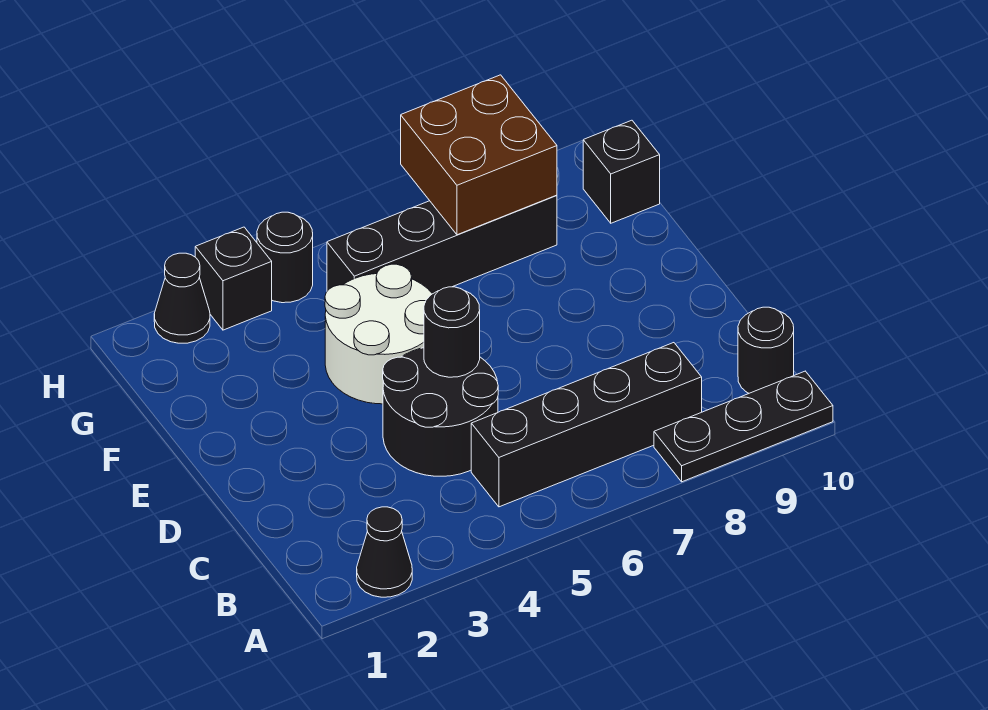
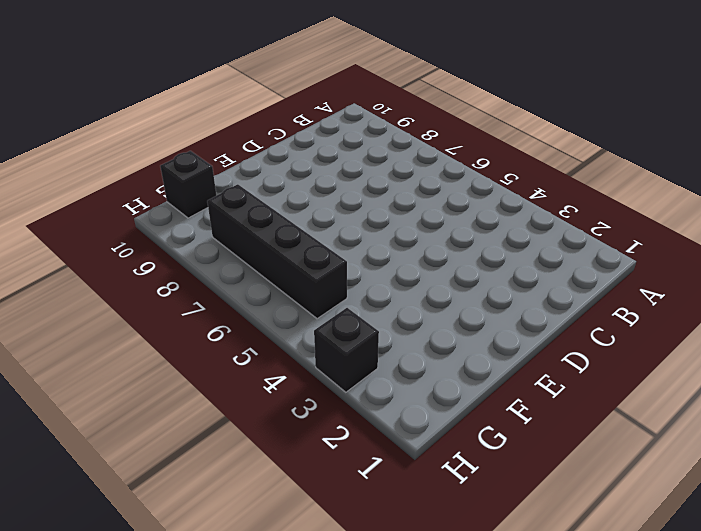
none -> black cone A2 level 1
none -> black plate A8:A10 level 1
none -> black brick B5:B8 level 1

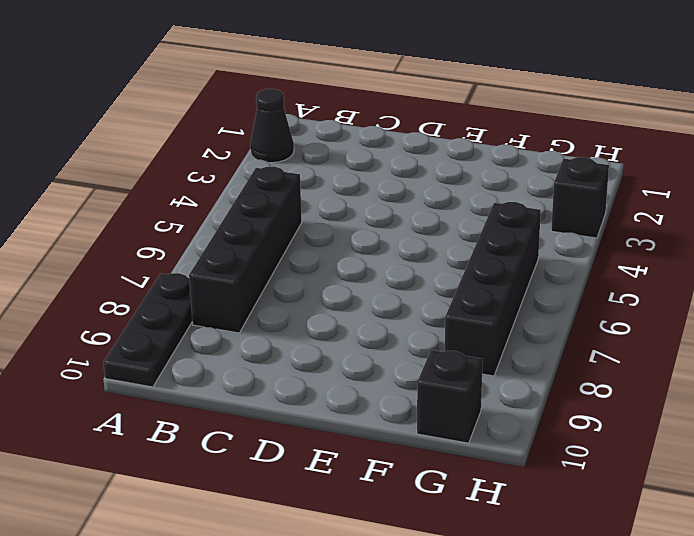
none -> black round brick B10 level 1
none -> black round brick C4:D5 level 1
none -> white round brick E4:F5 level 1

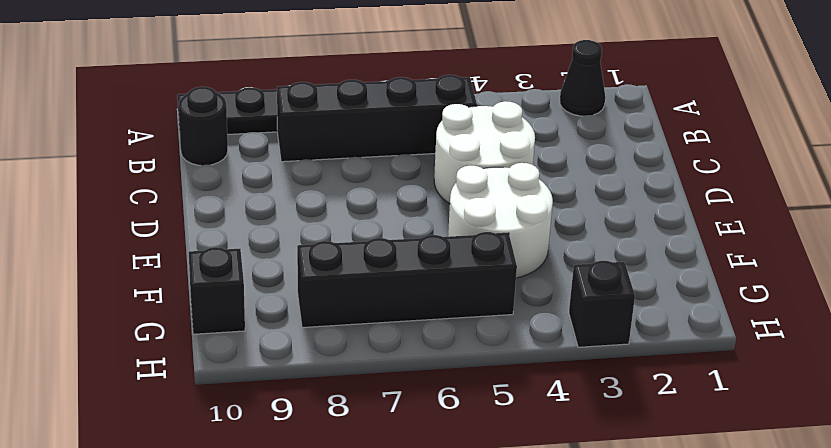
white round brick C4:D5 level 1 -> black round brick C4:D5 level 1
none -> black cone H2 level 1
none -> black round brick H4 level 1
none -> black round brick D5 level 2

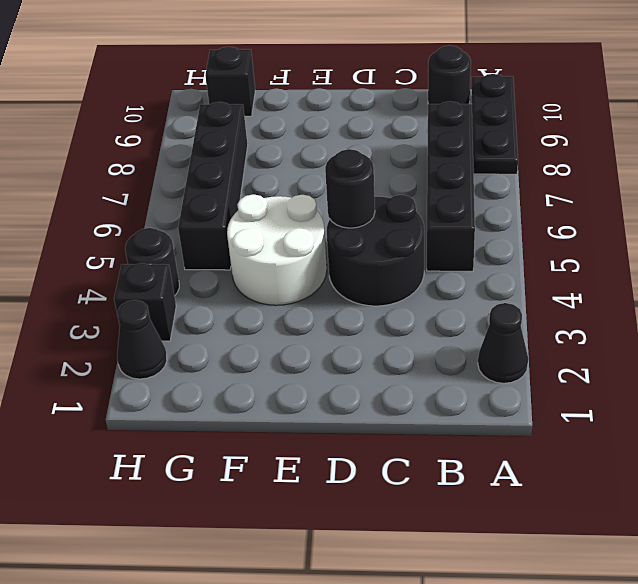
none -> brown brick G7:H8 level 2

